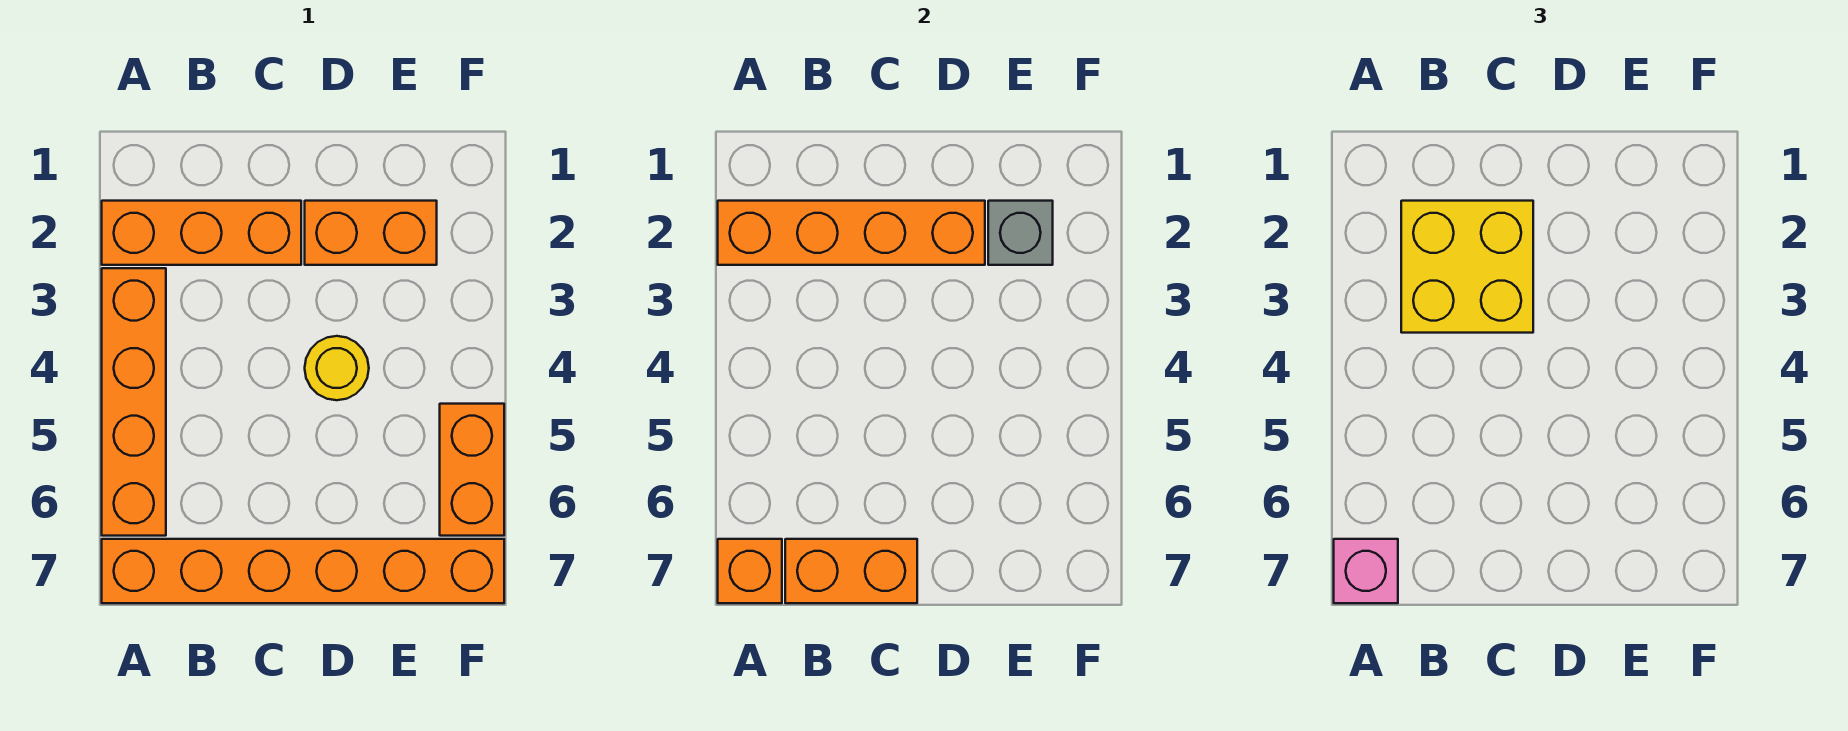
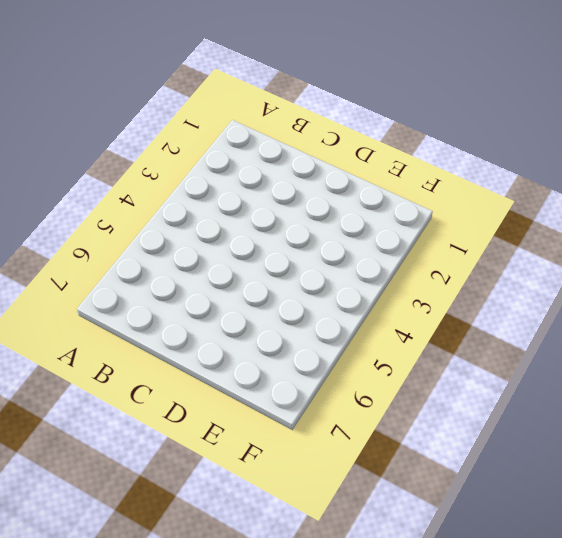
none -> orange brick A2:C2 level 1
none -> orange brick A3:A6 level 1
none -> orange brick A7:F7 level 1

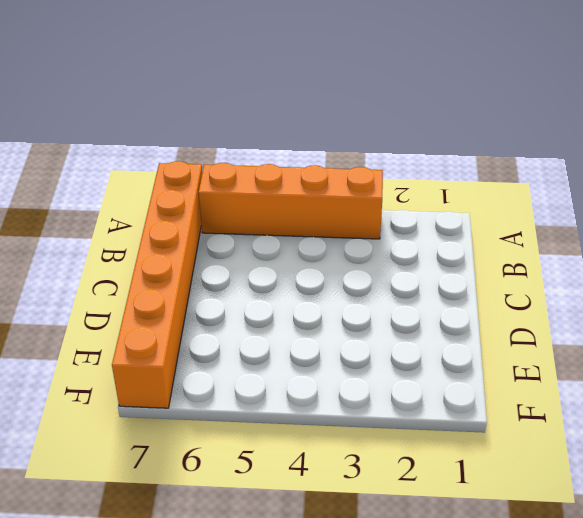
none -> orange brick A2:C2 level 1
none -> orange brick D2:E2 level 1
none -> yellow round brick D4 level 1

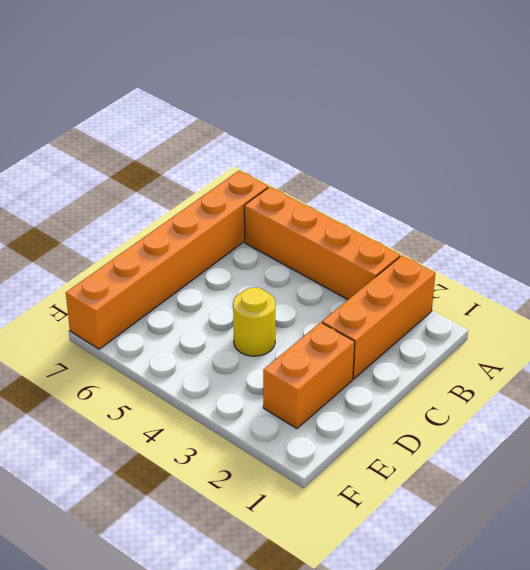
none -> orange brick F5:F6 level 1
none -> orange brick A2:D2 level 2
none -> orange brick A7 level 2

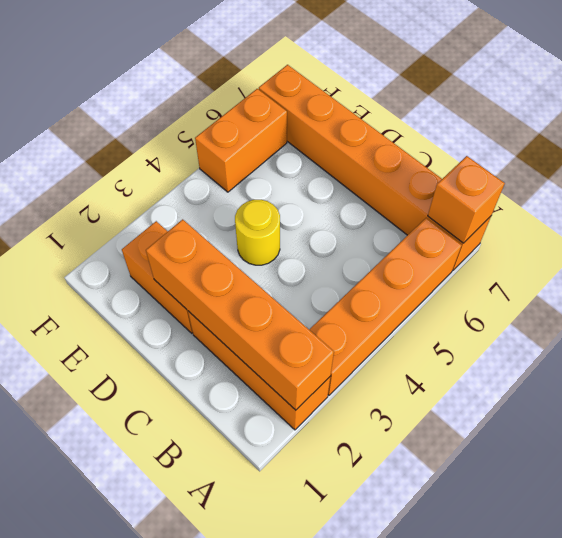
none -> orange brick B7:C7 level 2
none -> grey brick E2 level 2
none -> pink brick A7 level 3

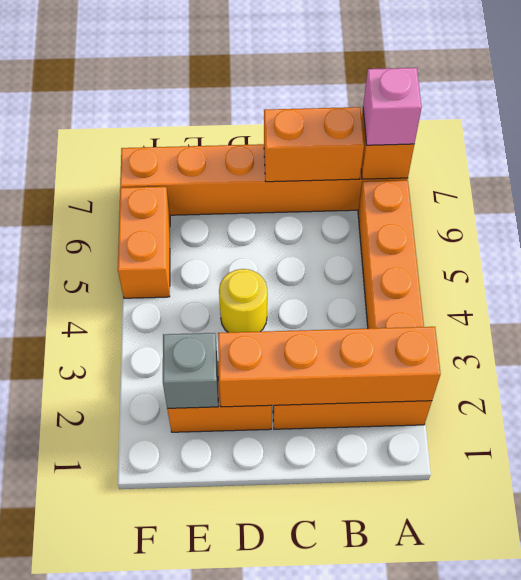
none -> yellow brick B2:C3 level 3

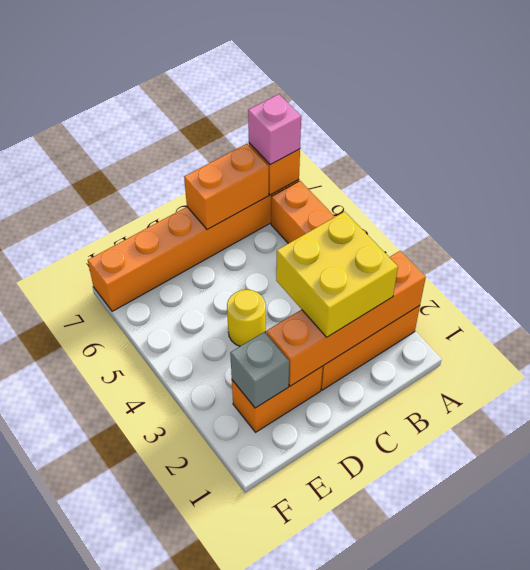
none -> orange brick F5:F6 level 1

